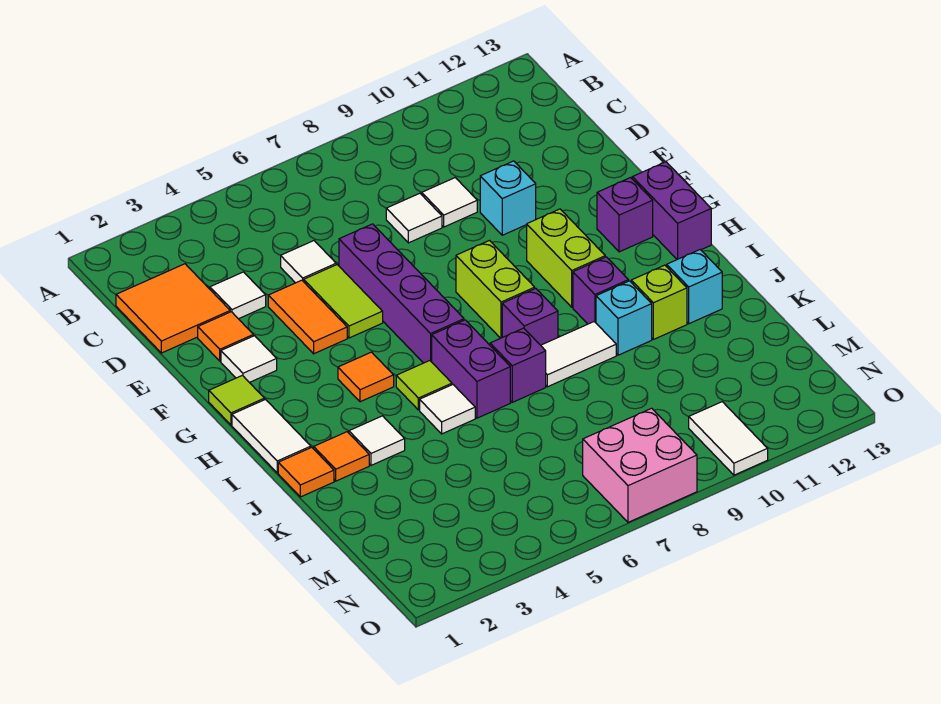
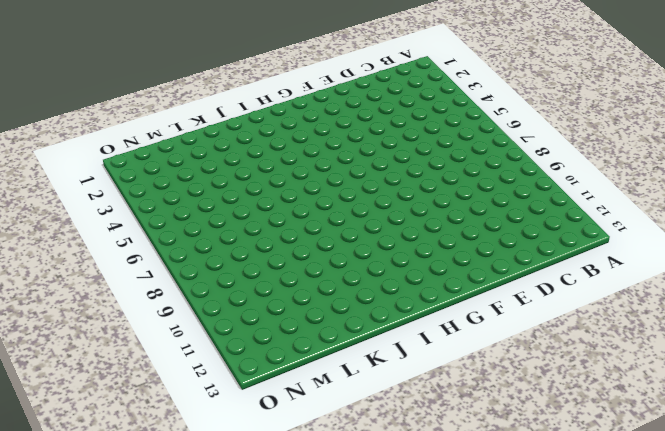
none -> orange tile C1:D2 level 1
none -> white tile D3 level 1
none -> white tile D5 level 1
none -> white tile D8 level 1

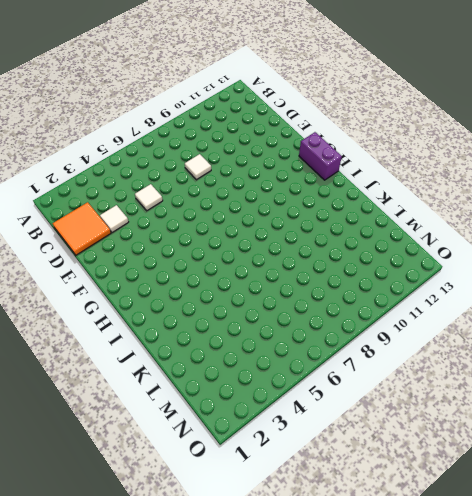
none -> white tile D9 level 1
none -> orange tile E2 level 1
none -> orange tile E4:F4 level 1
none -> lime tile E5:F5 level 1

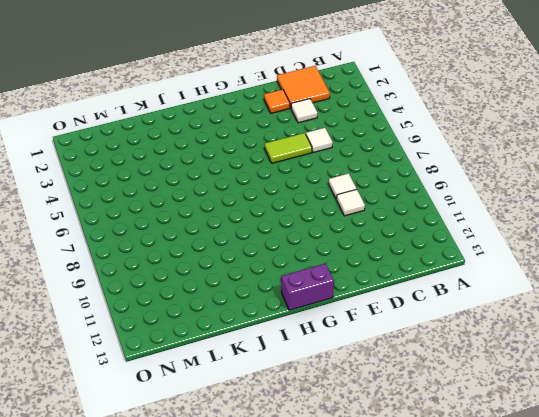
none -> orange tile E4:F4 level 1
none -> purple brick E6:H6 level 1
none -> cyan brick E10 level 1
none -> white tile F2 level 1

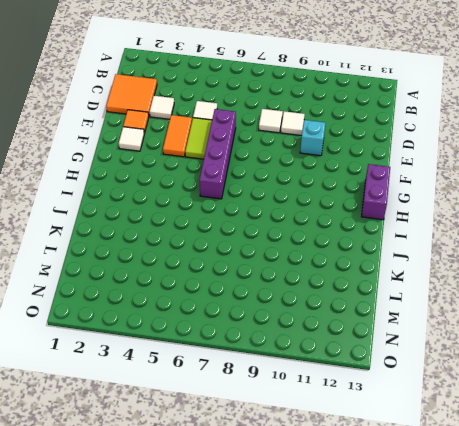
none -> lime tile G1 level 1
none -> lime brick G8:H8 level 1
none -> lime brick G10:H10 level 1
none -> purple brick G12 level 1

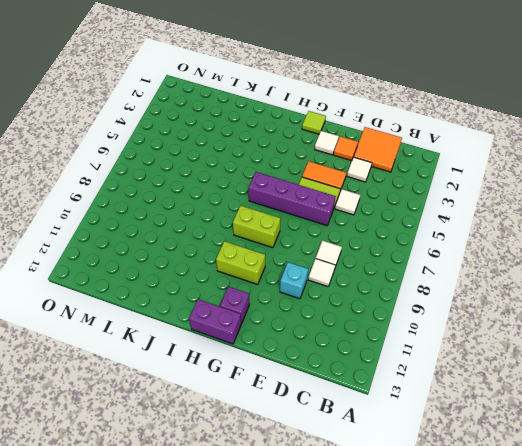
none -> white tile H1:I1 level 1
none -> orange tile H4 level 1
none -> lime tile I5 level 1
none -> purple brick I6:J6 level 1

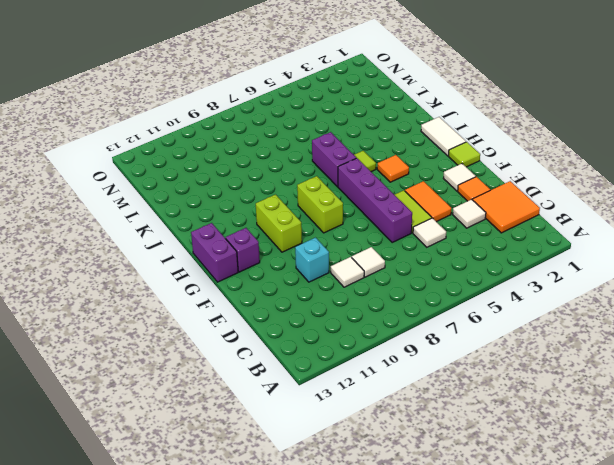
none -> purple brick I8 level 1
none -> purple brick I10 level 1
none -> orange tile J1 level 1
none -> orange tile J2 level 1

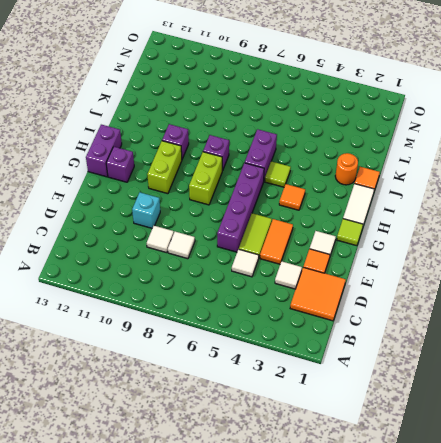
orange round brick J2 level 1 -> orange tile J2 level 1
none -> white tile J3 level 1
none -> white tile J5 level 1
none -> purple brick J7 level 1
none -> white tile J8:J9 level 1

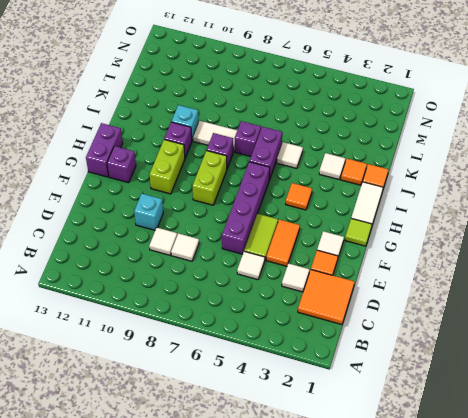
none -> lime tile I5 level 1
none -> lime brick J11 level 1
none -> cyan brick J12 level 1
none -> pink brick N7:O8 level 1

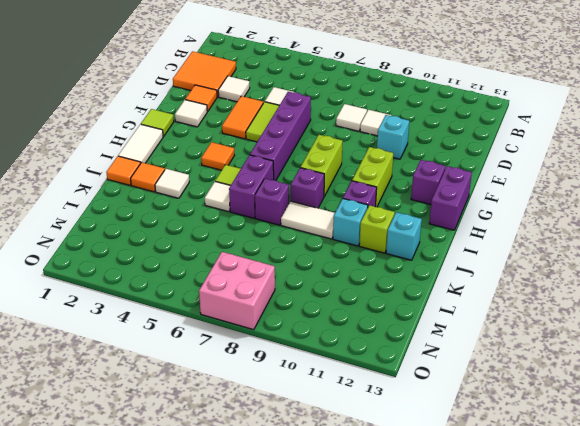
none -> white tile N10:O10 level 1

